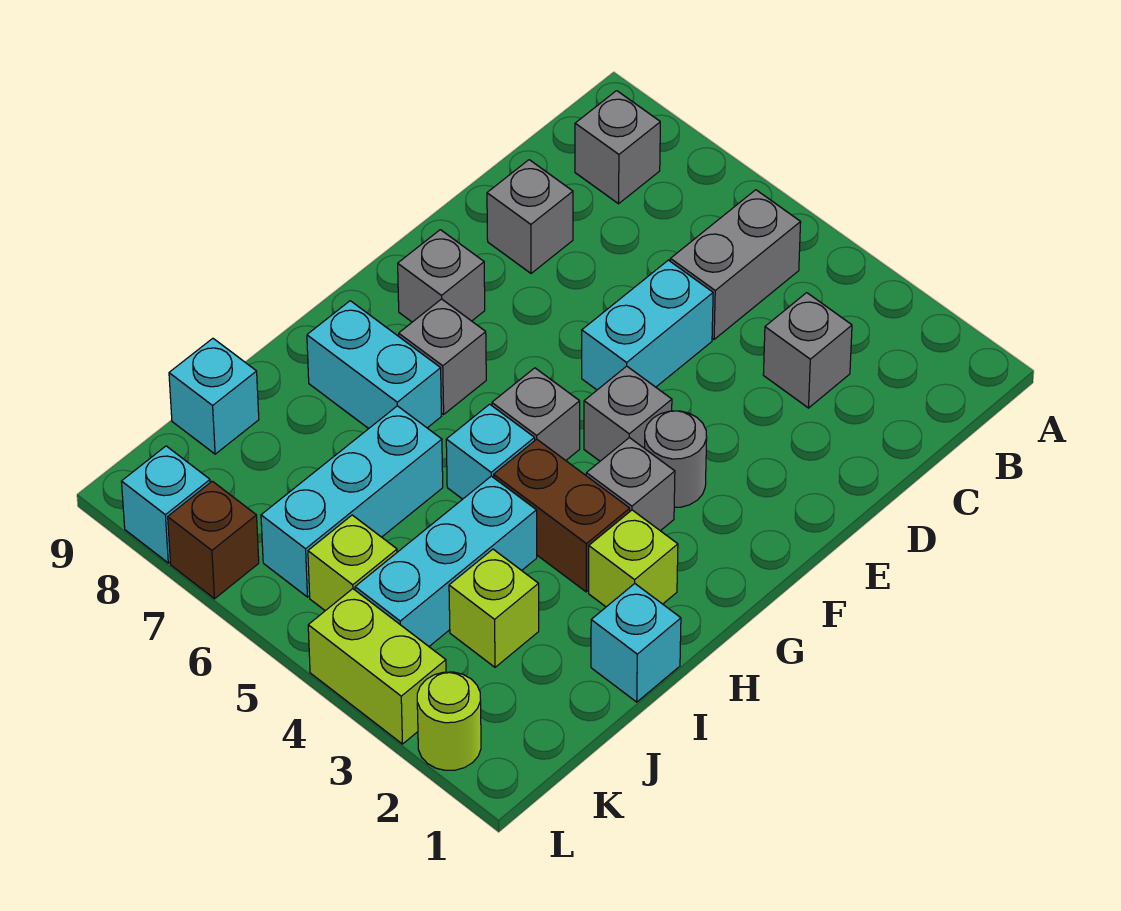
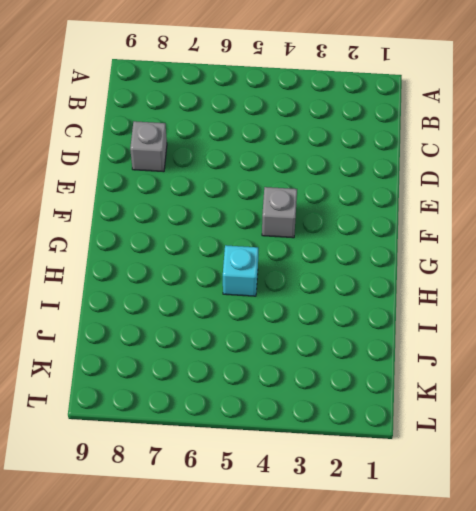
none -> grey brick B5:C5 level 1
none -> grey brick B8 level 1
none -> grey brick C3 level 1

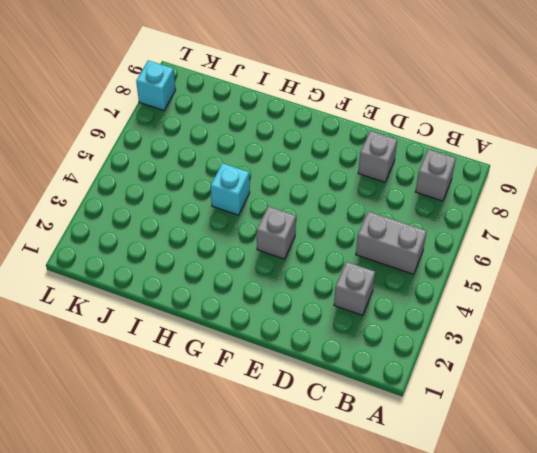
none -> cyan brick D5:E5 level 1
none -> grey round brick F3 level 1
none -> grey brick F8 level 1

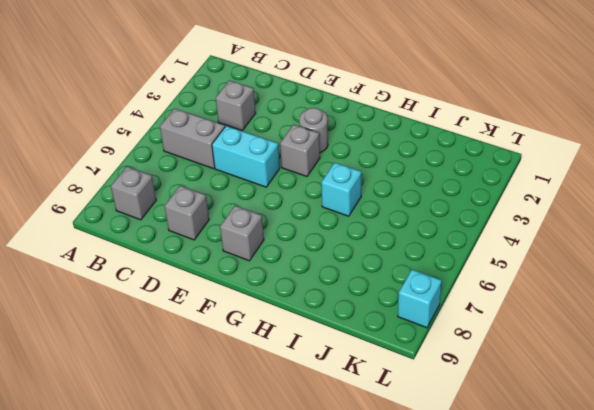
none -> grey brick G3 level 1
none -> grey brick G5 level 1
none -> grey brick G7 level 1

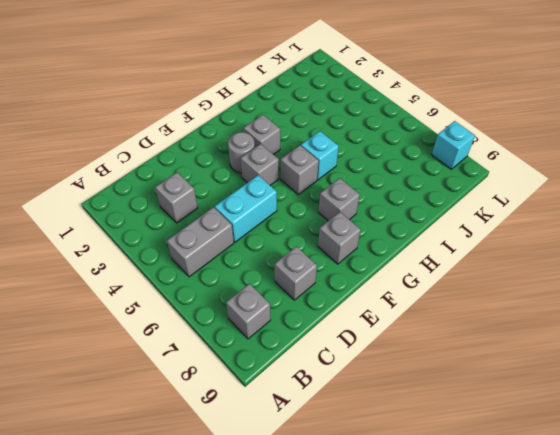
none -> lime brick H2 level 1
none -> brown brick H3:H4 level 1
none -> cyan brick H7:H8 level 1

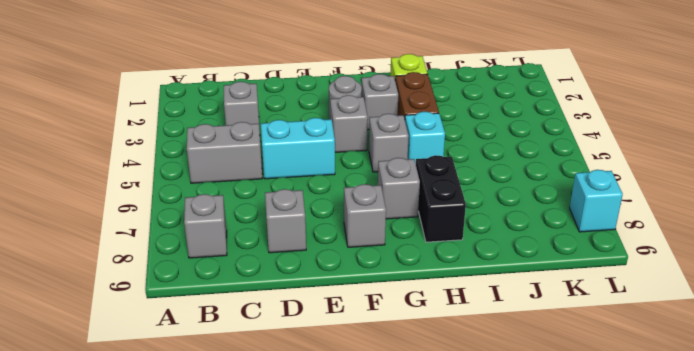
black brick H7:H8 level 1 -> cyan brick H7:H8 level 1
none -> cyan brick I1 level 1
none -> cyan brick I4:K4 level 1
none -> cyan brick I6:K6 level 1

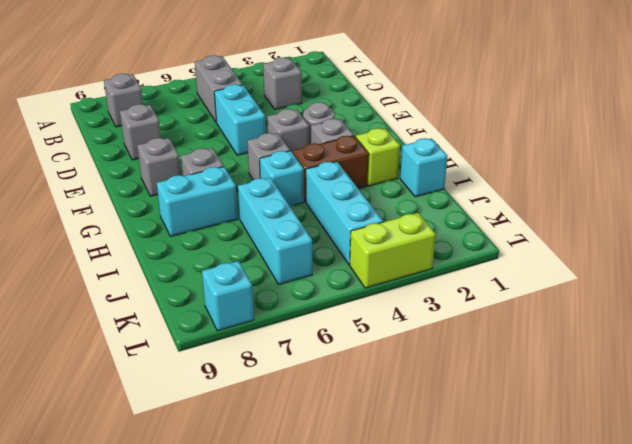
none -> lime brick J3 level 1
none -> cyan brick J9 level 1
none -> lime brick K5 level 1

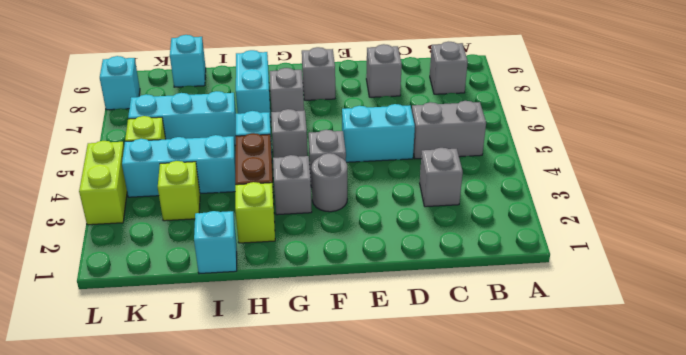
none -> lime round brick L2 level 1
none -> brown brick L7 level 1

